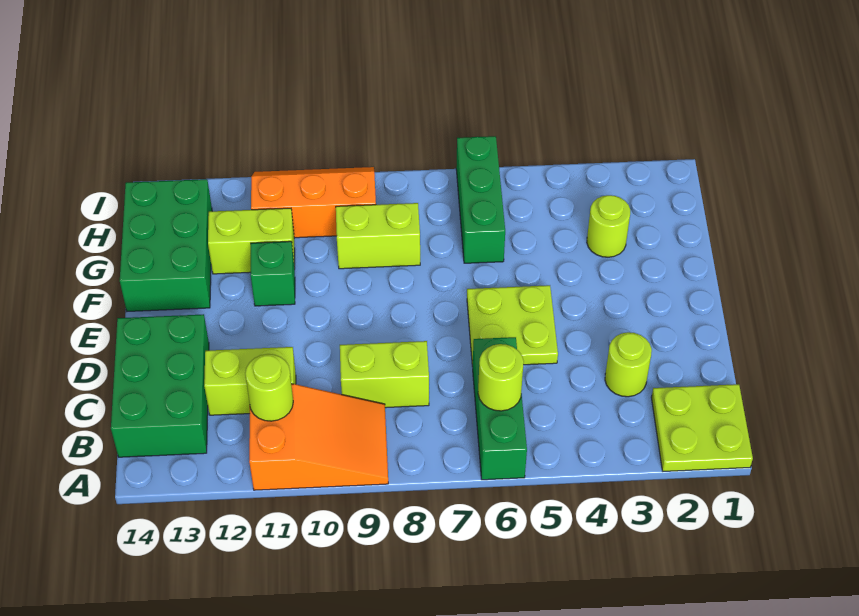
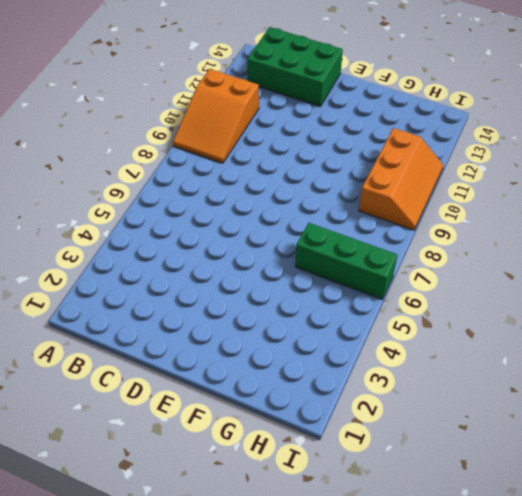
none -> lime plate A1:B2 level 1
none -> green brick A6:C6 level 1
none -> lime round brick C3 level 1

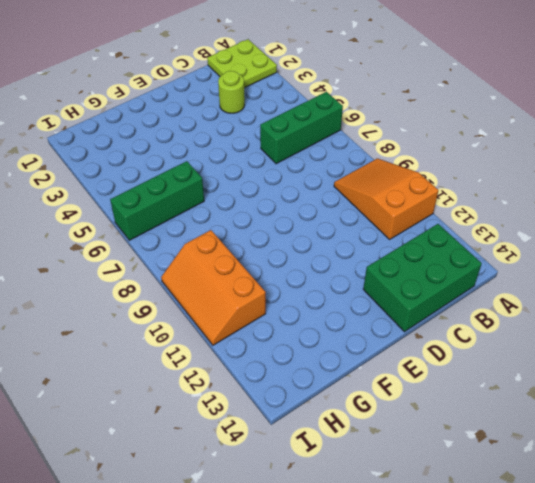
none -> lime brick C8:C9 level 1
none -> lime brick C11:C12 level 1
none -> lime plate D5:E6 level 1

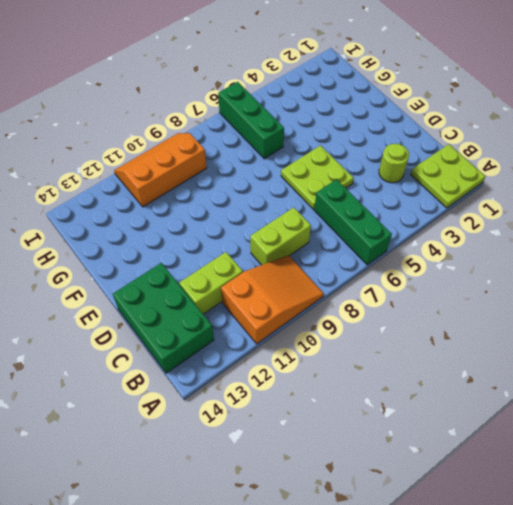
none -> green brick F11 level 1
none -> green brick F13:H14 level 1
none -> lime round brick G3 level 1

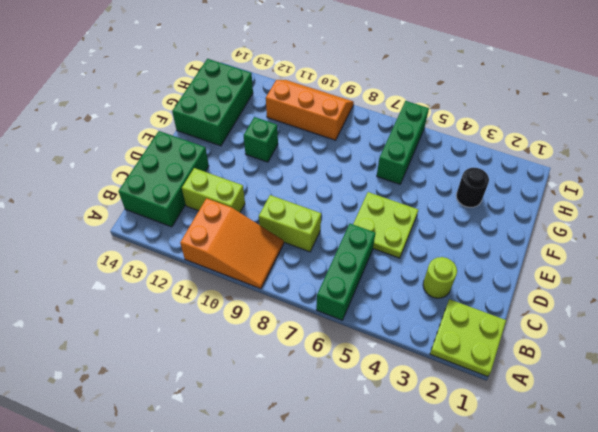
black round brick G3 level 1 -> lime round brick G3 level 1
none -> lime brick G8:G9 level 1
none -> lime brick G11:G12 level 1
none -> lime round brick B6 level 2

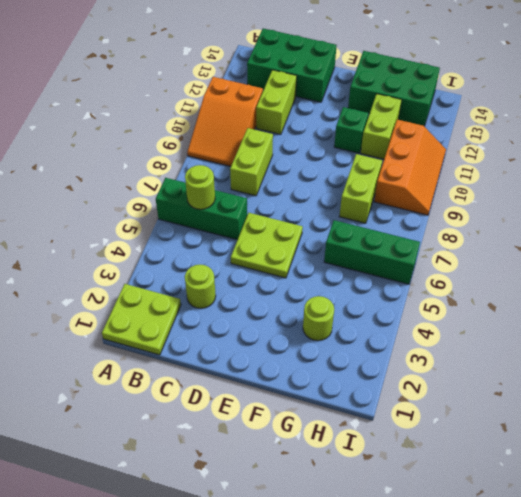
none -> lime round brick B11 level 2

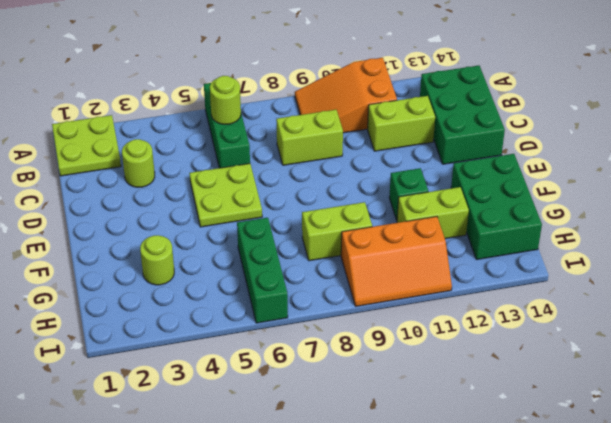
none -> lime round brick B11 level 2

